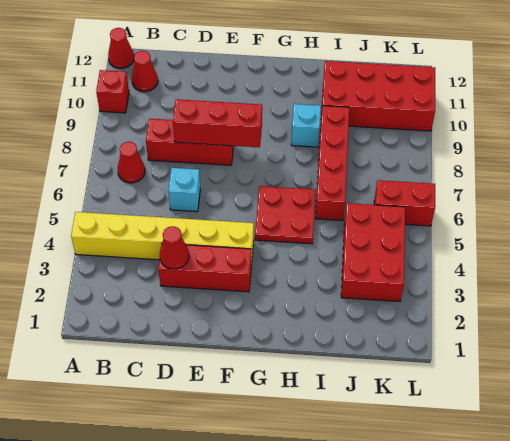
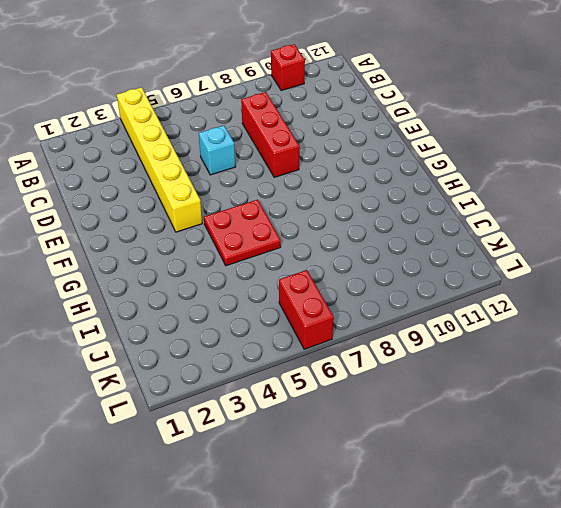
none -> red cone A12 level 1
none -> red cone B7 level 1
none -> red cone B11 level 1

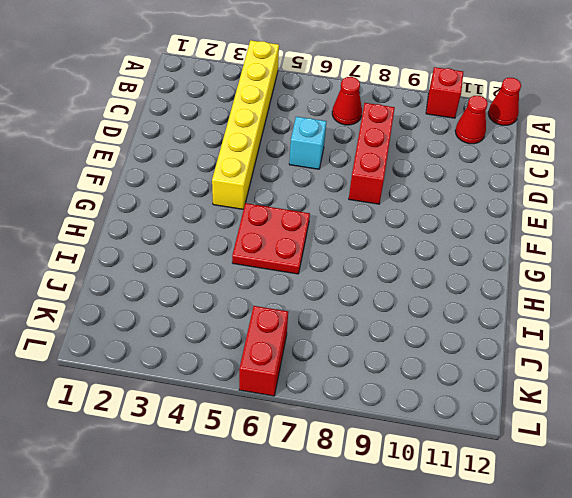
none -> red brick D3:F3 level 1
none -> cyan brick H9 level 1
none -> red brick I6:I9 level 1

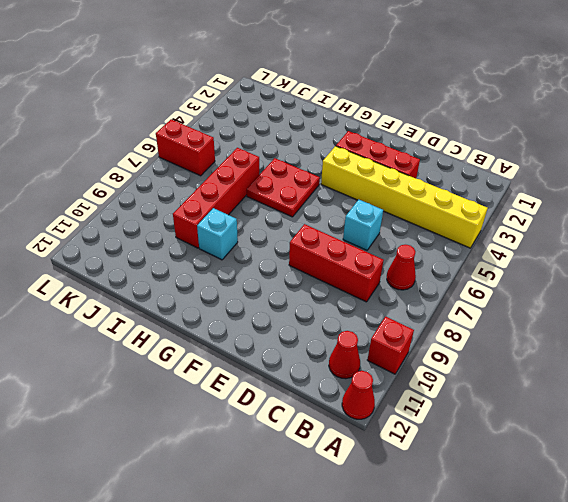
none -> red brick I10:L11 level 1
none -> red brick J3:K5 level 1
none -> red cone D3 level 2

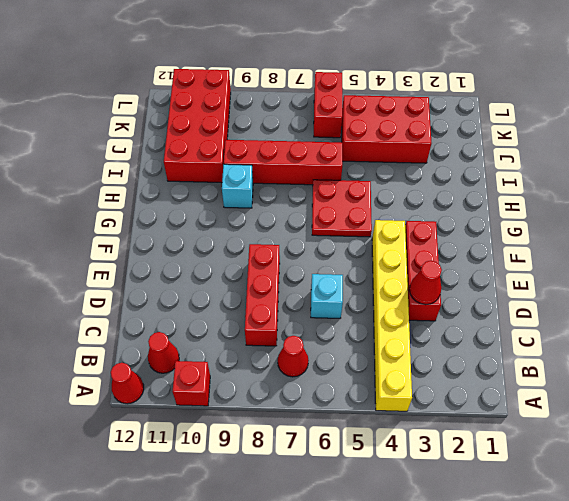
none -> red brick D8:F8 level 2

